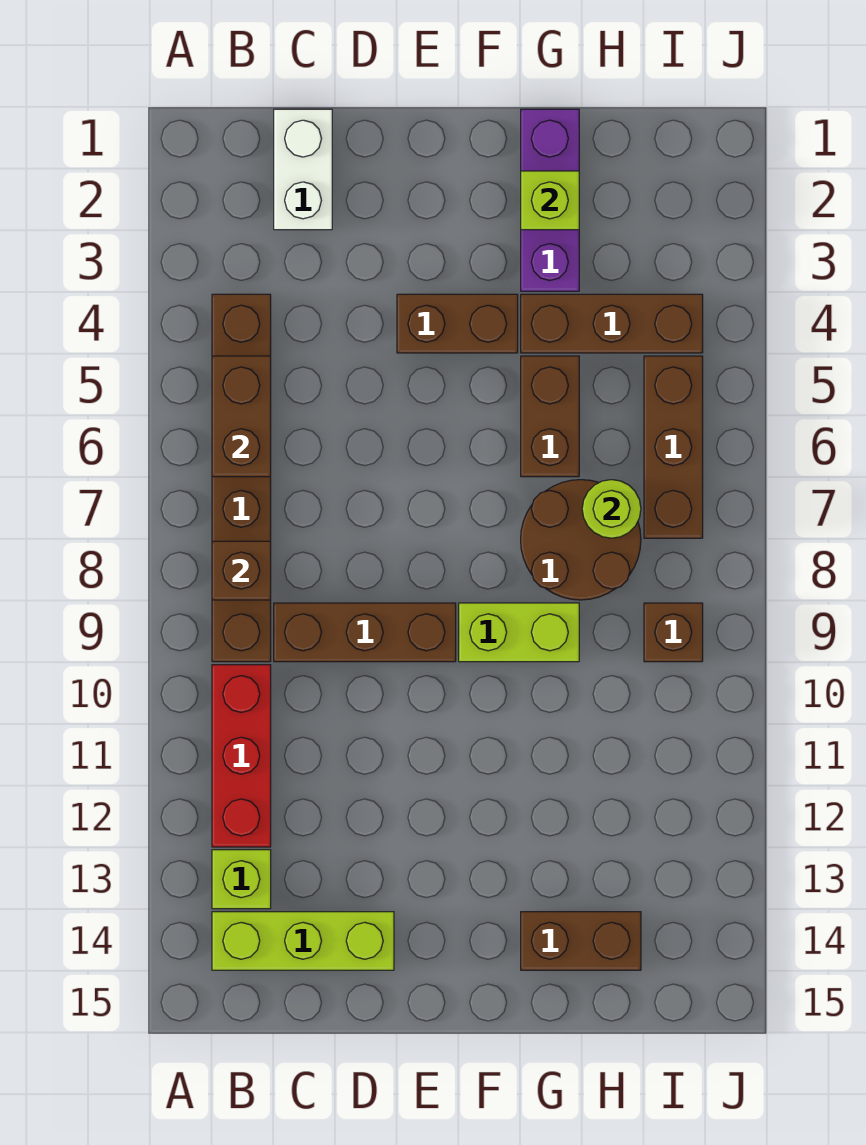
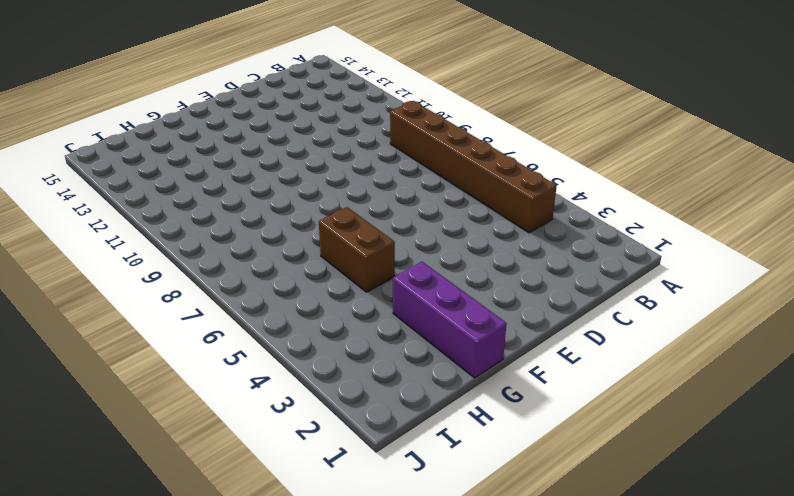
none -> red brick B10:B12 level 1
none -> lime brick B13 level 1
none -> lime brick B14:D14 level 1

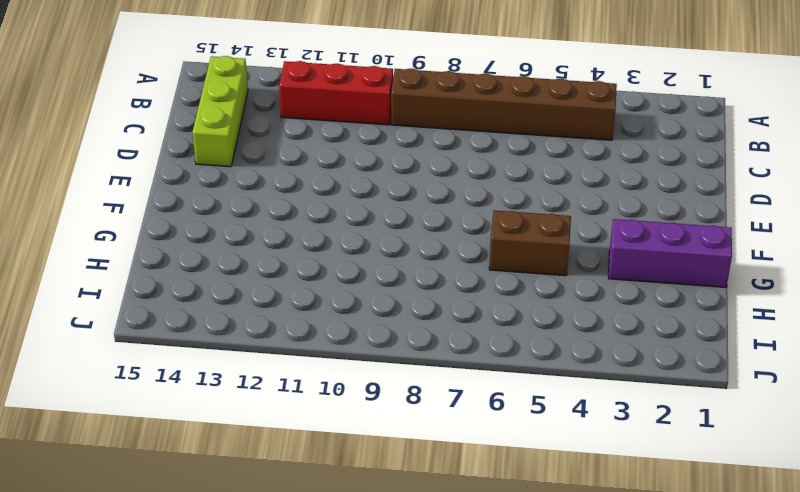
none -> lime brick B13 level 1
none -> white brick C1:C2 level 1
none -> brown brick C9:E9 level 1

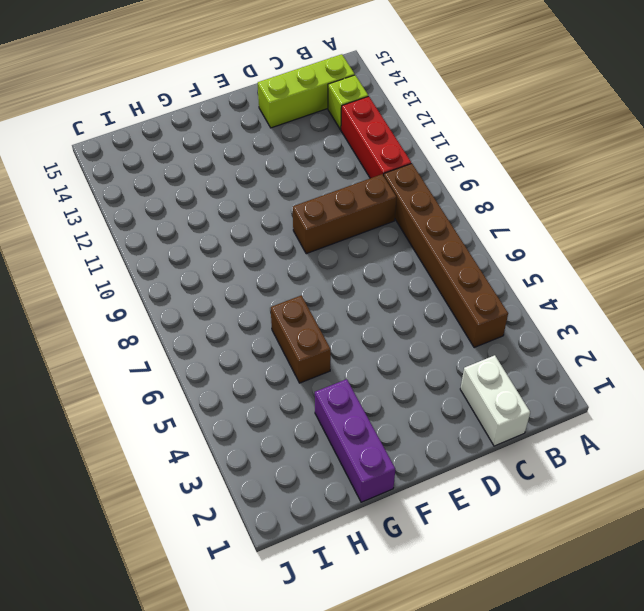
none -> brown brick E4:F4 level 1
none -> lime brick F9:G9 level 1
none -> brown brick G4:I4 level 1

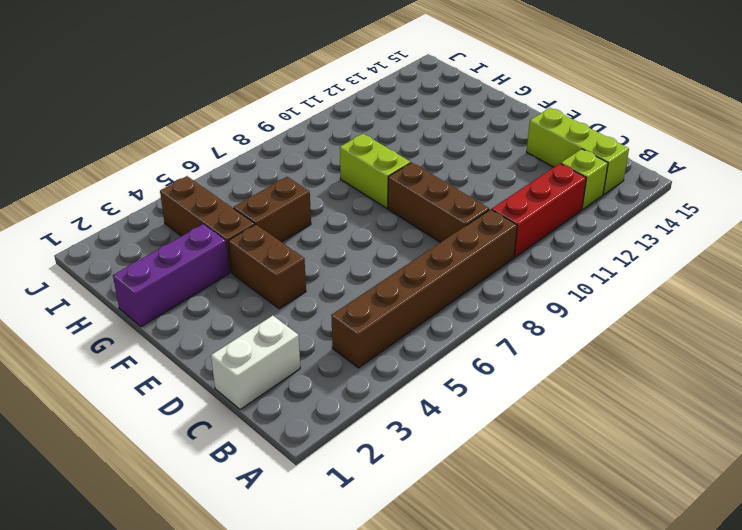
none -> brown round brick G7:H8 level 1
none -> brown brick G14:H14 level 1
none -> brown brick I5:I7 level 1

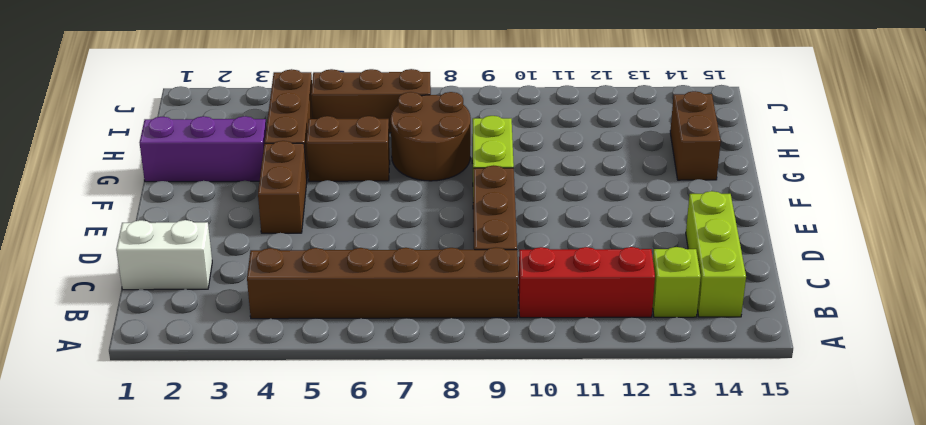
none -> brown brick I9 level 1
none -> brown brick B5:B6 level 2
none -> brown brick B8 level 2

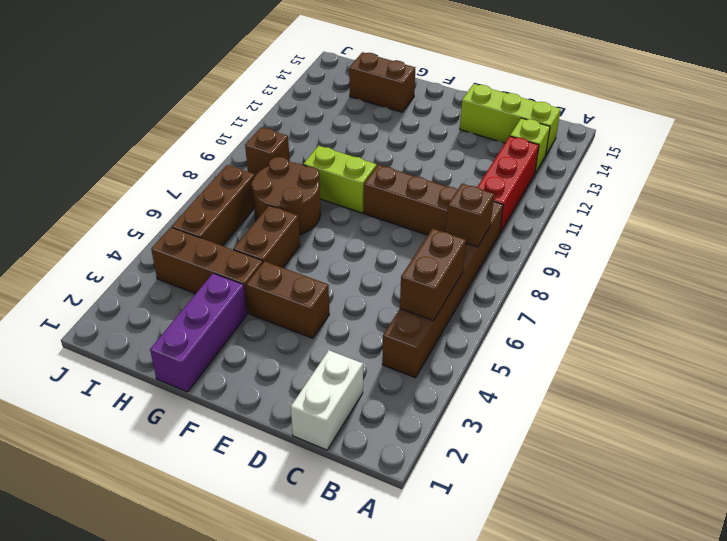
none -> lime brick G2 level 2
none -> lime round brick H7 level 2

